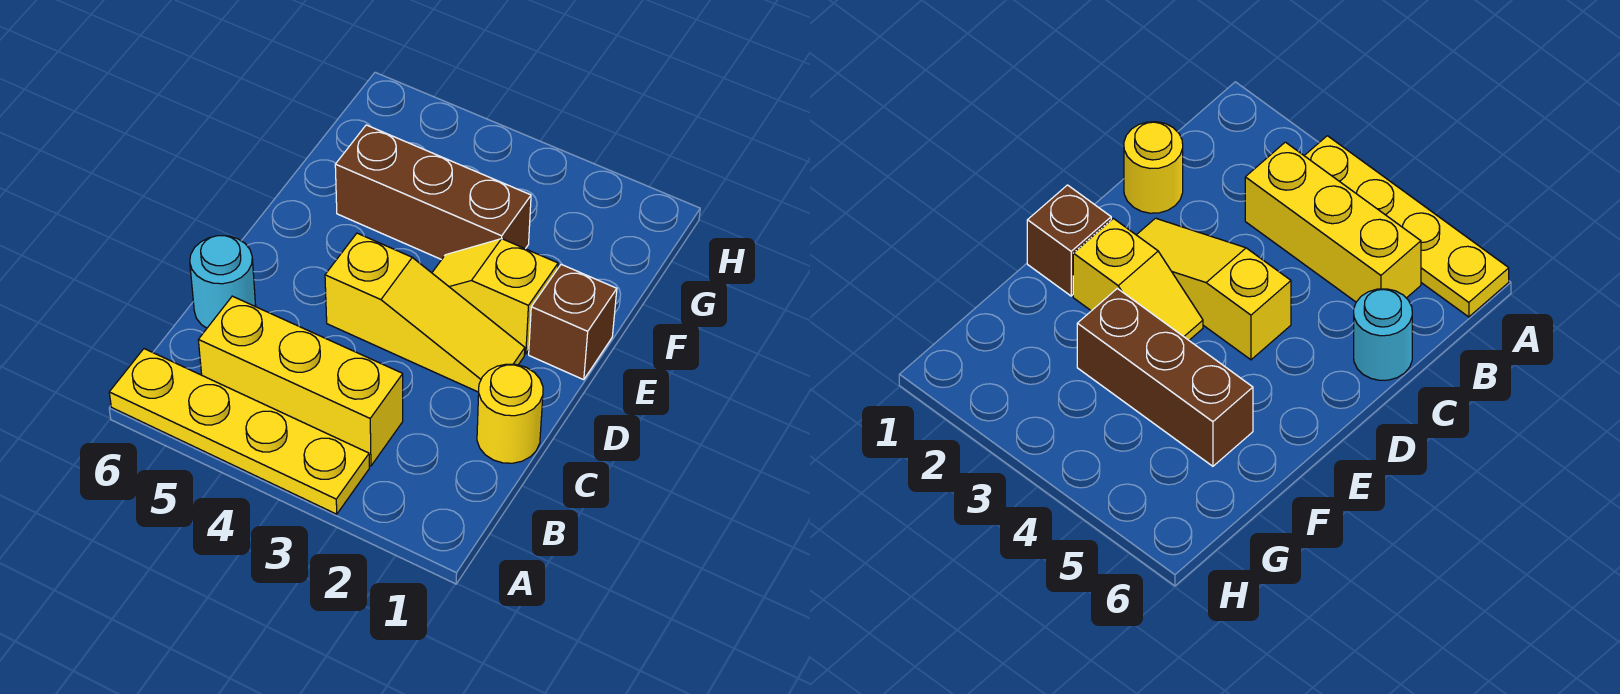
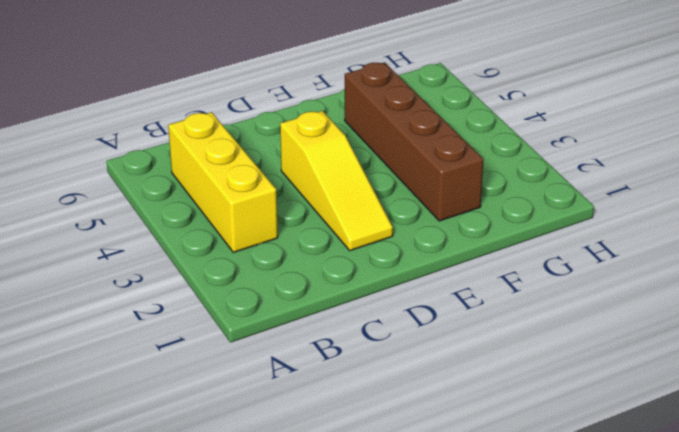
brown brick F2:F5 level 1 -> brown brick F3:F5 level 1
none -> yellow plate A3:A6 level 1
none -> yellow round brick C1 level 1

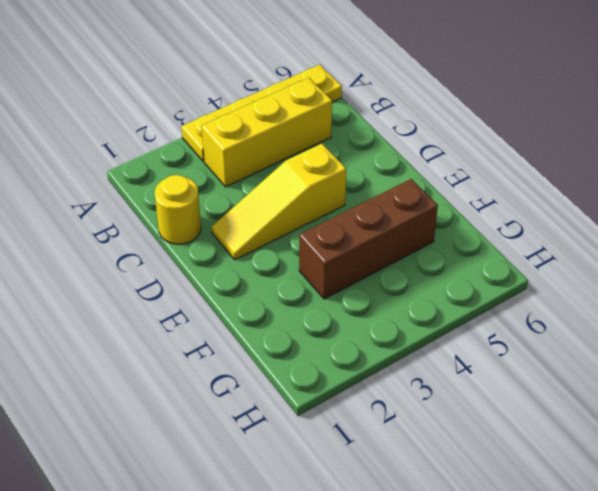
none -> cyan round brick C6 level 1
none -> brown brick E1 level 1

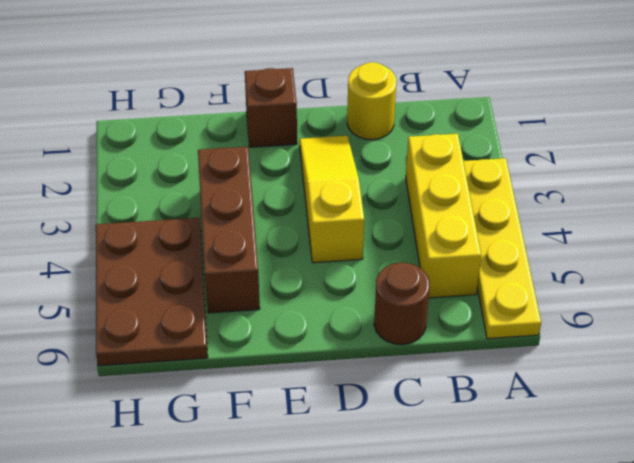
brown round brick C6 level 1 -> cyan round brick C6 level 1
brown plate G4:H6 level 1 -> none
none -> yellow slope E2:E3 level 1 top 2

